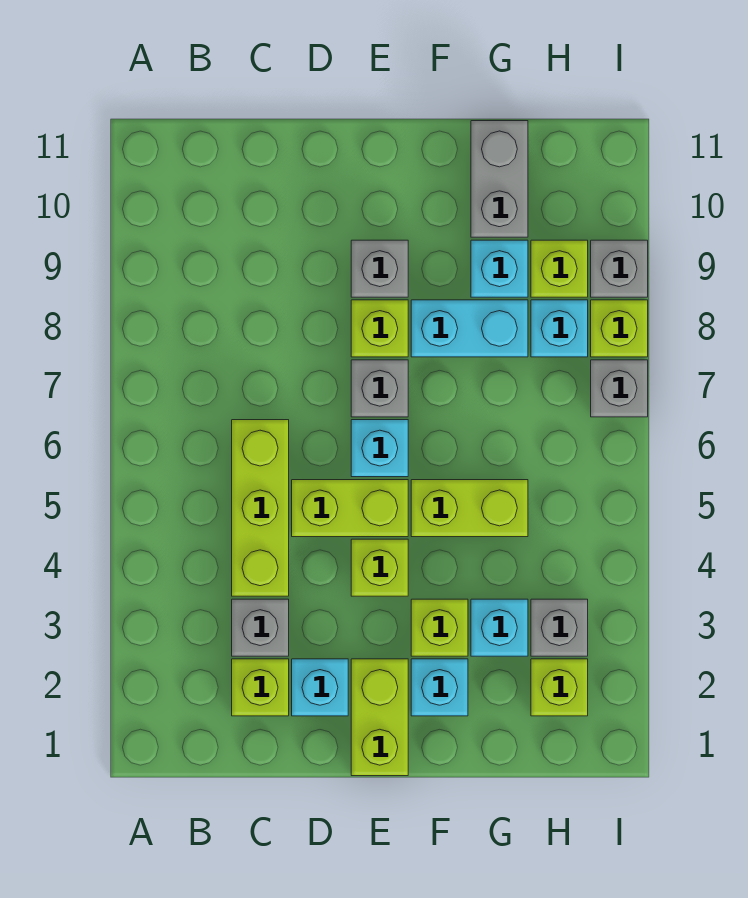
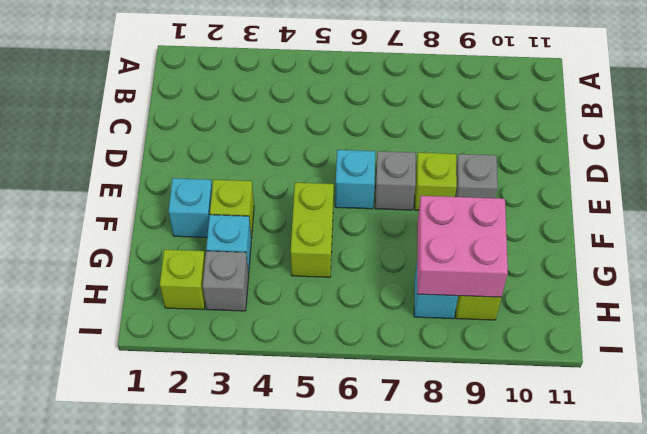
pink brick G8:H9 level 2 -> none
none -> lime brick C2 level 1
none -> grey brick C3 level 1
none -> lime brick C4:C6 level 1

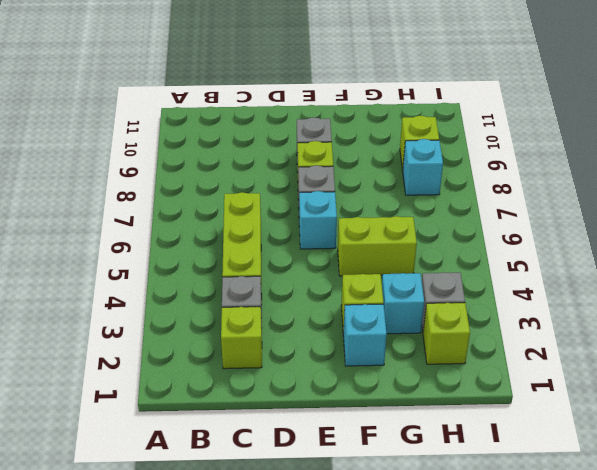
none -> cyan brick D2 level 1
none -> lime brick D5:E5 level 1
none -> lime brick E1:E2 level 1

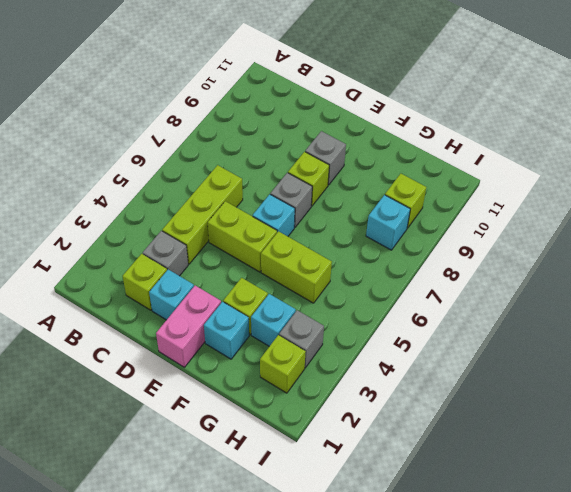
pink brick E1:E2 level 1 -> lime brick E1:E2 level 1
none -> lime brick E4 level 1
none -> cyan brick F8:G8 level 1
none -> cyan brick G9 level 1

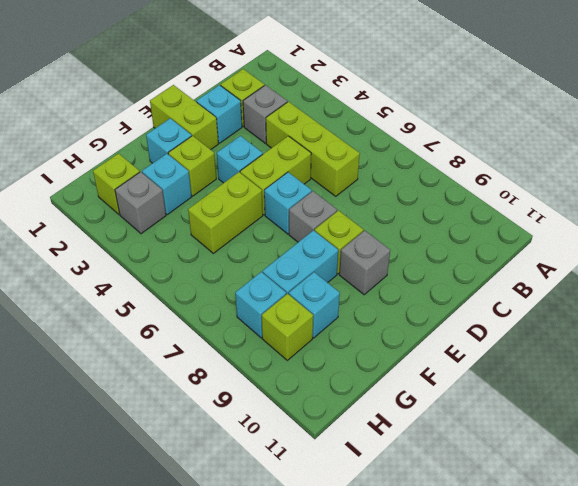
cyan brick E4 level 1 -> lime brick E4 level 1
none -> grey brick G10:G11 level 1
none -> grey brick I7 level 1
none -> lime brick I8 level 1

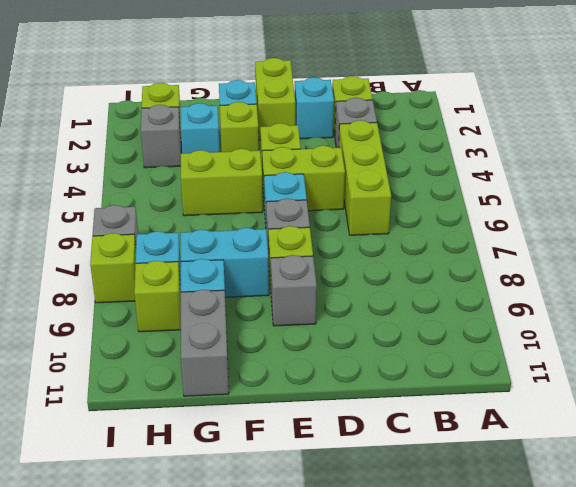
none -> grey brick I9 level 1

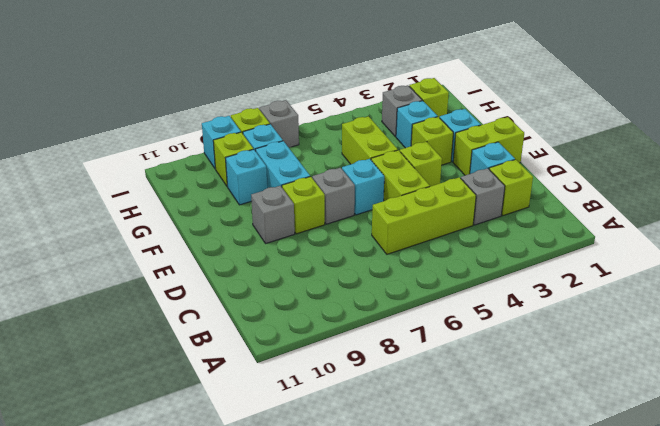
cyan brick I9 level 1 -> grey brick I9 level 1
none -> grey brick G10:G11 level 1

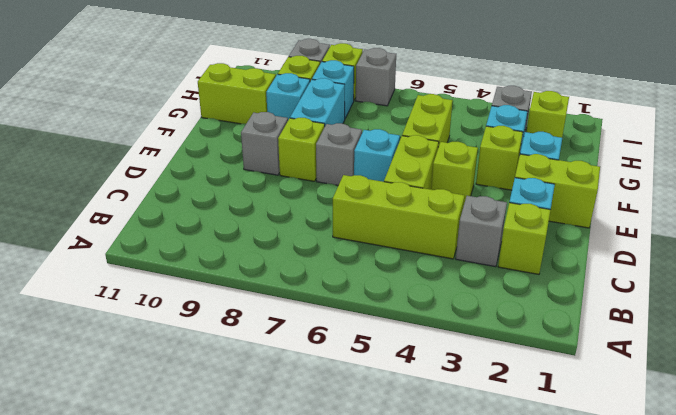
lime brick G10:G11 level 1 -> grey brick G10:G11 level 1

